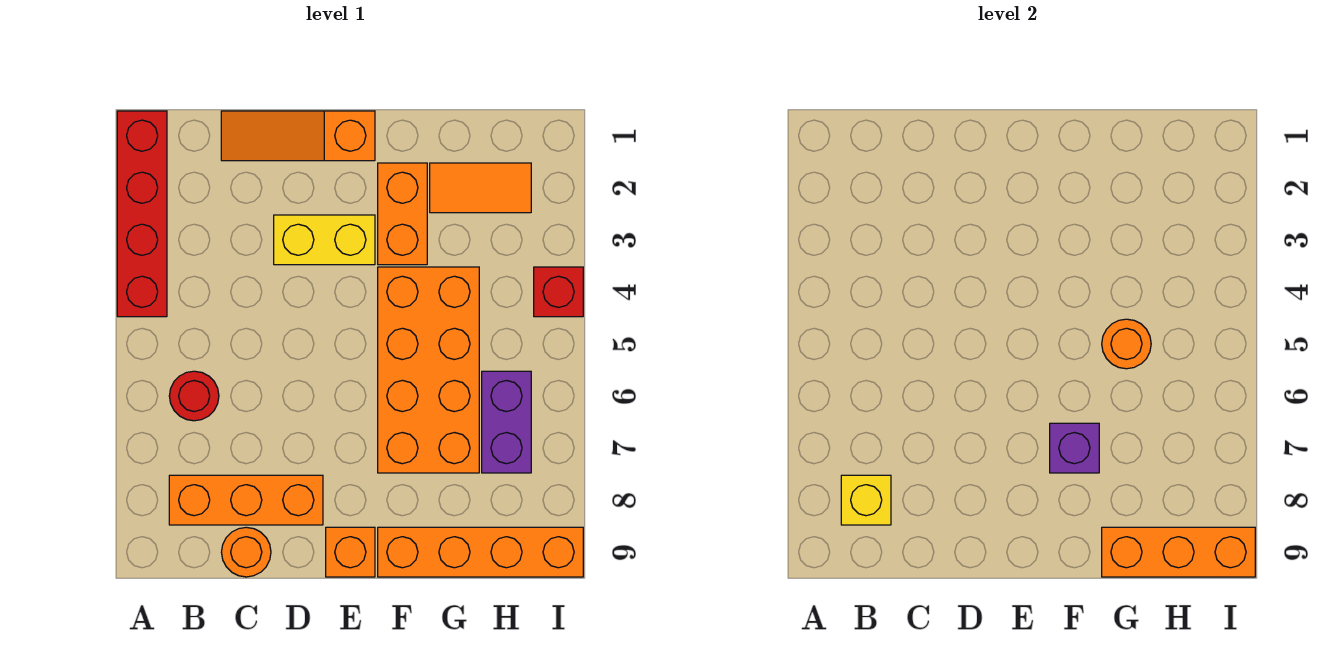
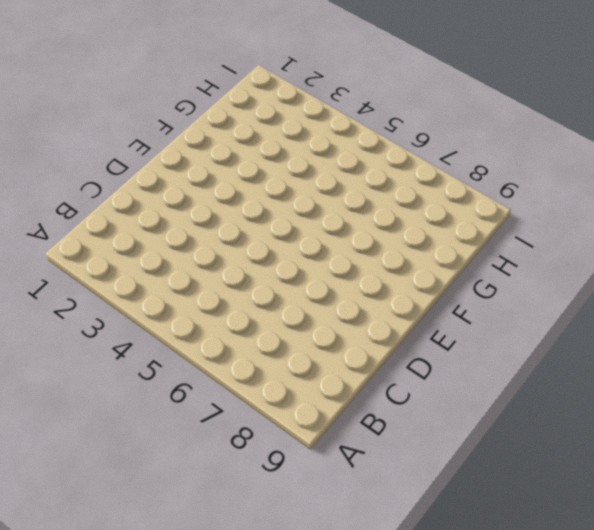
none -> red brick A1:A4 level 1
none -> red round brick B6 level 1
none -> orange brick B8:D8 level 1

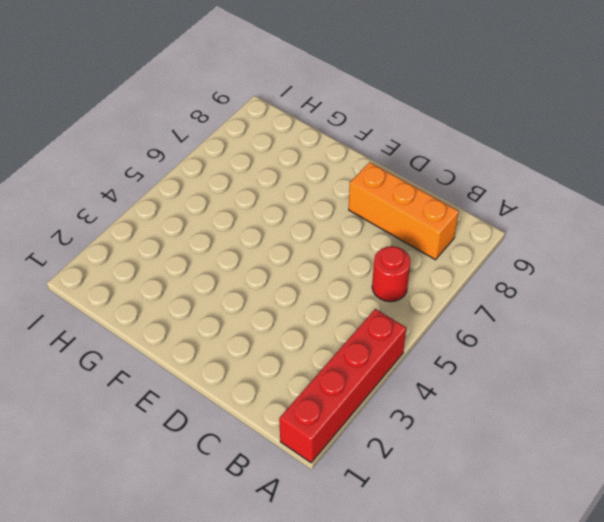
none -> orange slope C1:E1 level 1 top E
none -> orange round brick C9 level 1
none -> yellow brick D3:E3 level 1

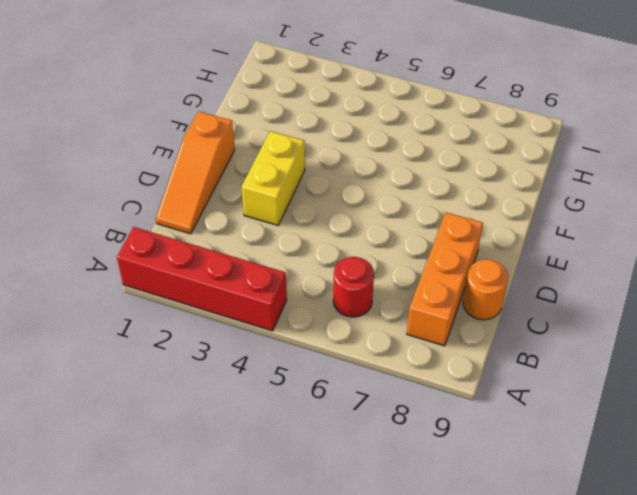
none -> orange brick E9 level 1
none -> orange brick F2:F3 level 1
none -> orange brick F4:G7 level 1

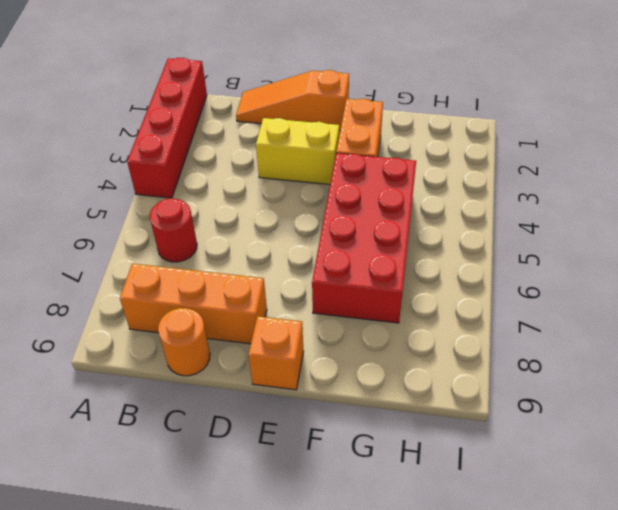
red brick F4:G7 level 1 -> orange brick F4:G7 level 1
none -> orange brick F9:I9 level 1
none -> orange tile G2:H2 level 1
none -> purple brick H6:H7 level 1

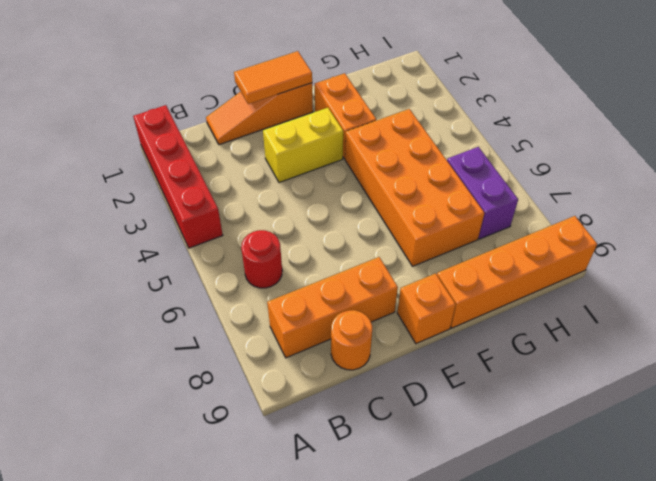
orange tile D1:E1 level 2 -> orange tile G2:H2 level 1
none -> red brick I4 level 1
none -> yellow brick B8 level 2
none -> purple brick F7 level 2

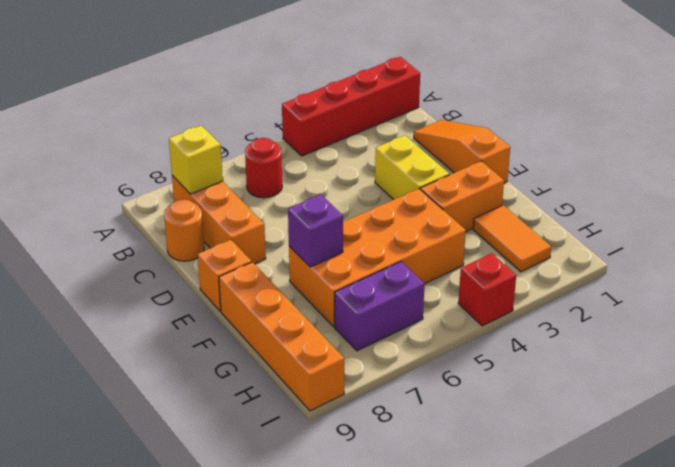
none -> orange round brick G5 level 2
none -> orange brick G9:I9 level 2

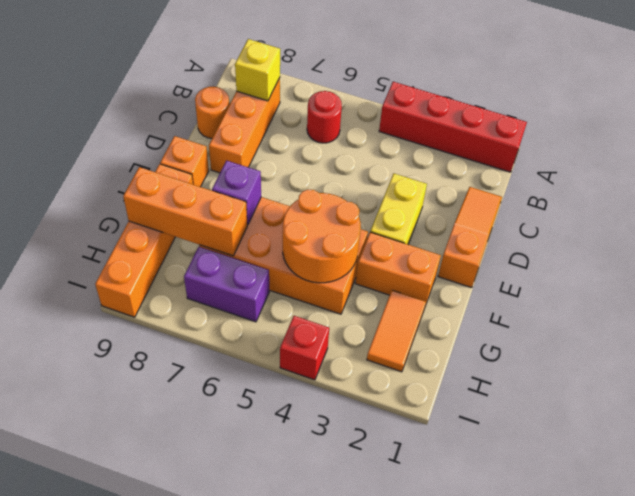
orange round brick F4:G5 level 2 -> orange round brick G5 level 2
orange brick G7:G9 level 2 -> orange brick G9:I9 level 2

